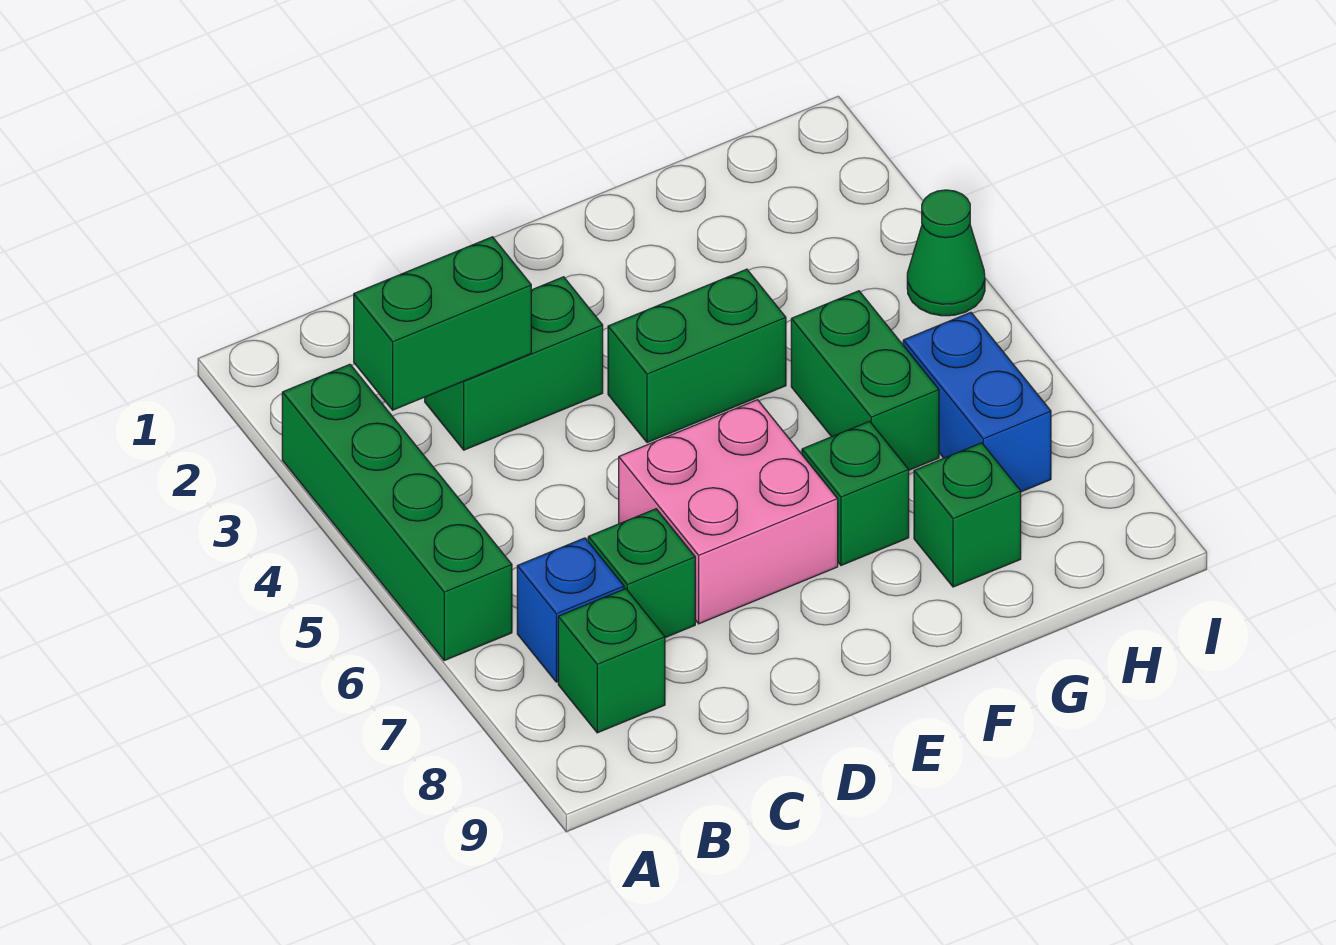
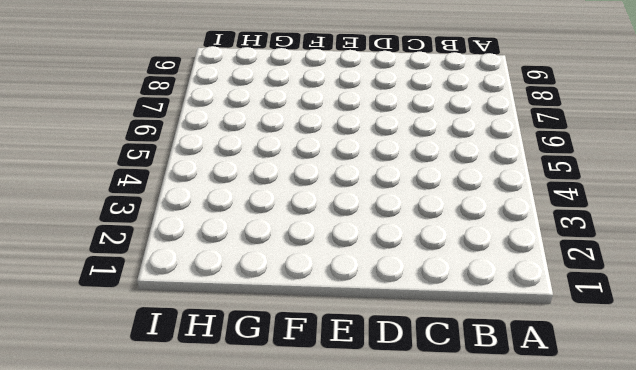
none -> green brick A3:A6 level 1
none -> blue brick B7 level 1
none -> green brick B8 level 1

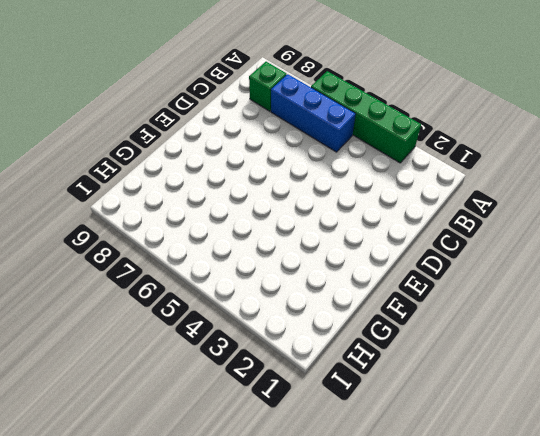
blue brick B5:B7 level 1 -> blue brick B7 level 1
none -> green brick C3:D3 level 1
none -> green brick C7 level 1
none -> pink brick D6:E7 level 1

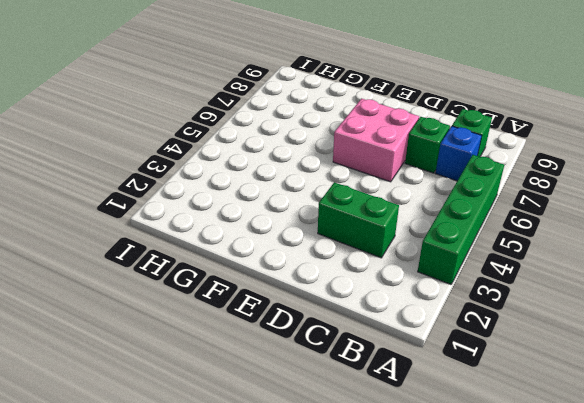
none -> green brick E4:F4 level 1
none -> green brick F7 level 1
none -> green brick G5:G6 level 1

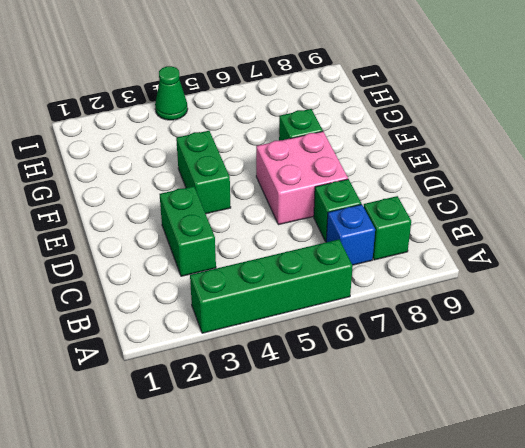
none -> green brick G5:G6 level 1
none -> green brick G8 level 1
none -> blue brick H6:H7 level 1

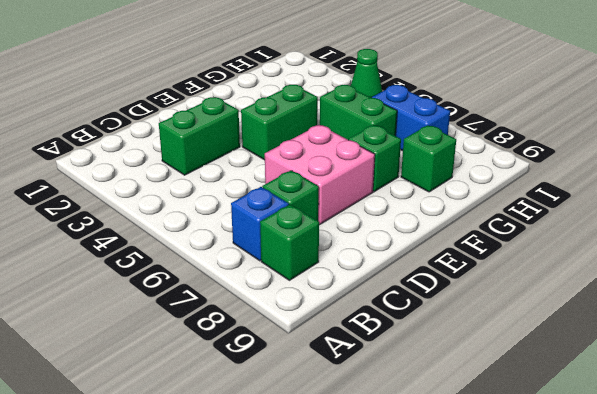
none -> green brick A3:A6 level 1
none -> green brick B3:C3 level 2

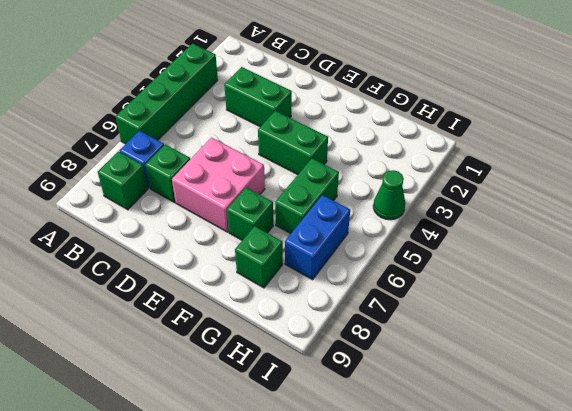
none -> green brick B3:C3 level 2

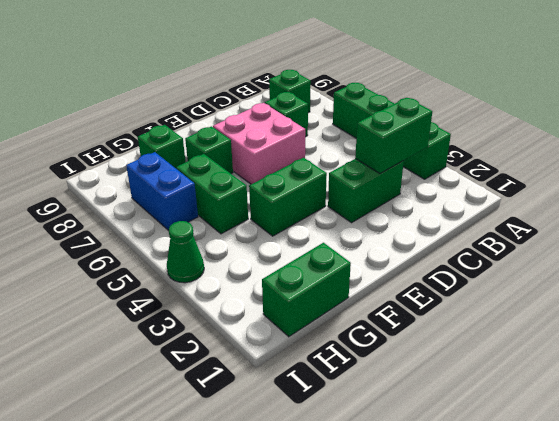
green brick G1:H1 level 1 -> none
none -> blue brick B7 level 1

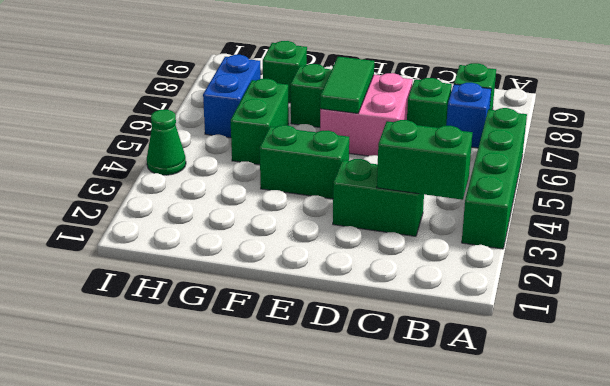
green tile E6:E7 level 2 -> none

